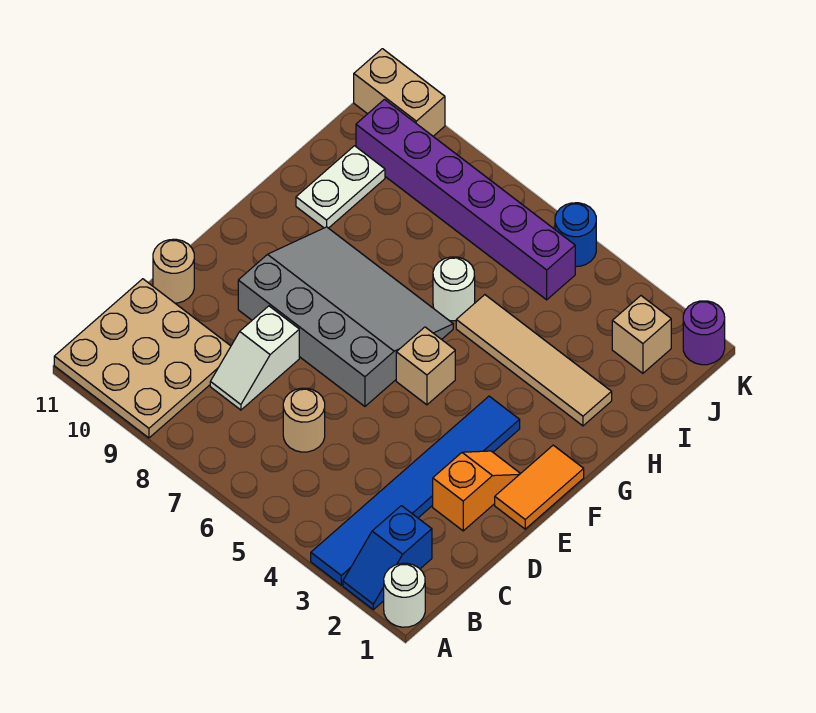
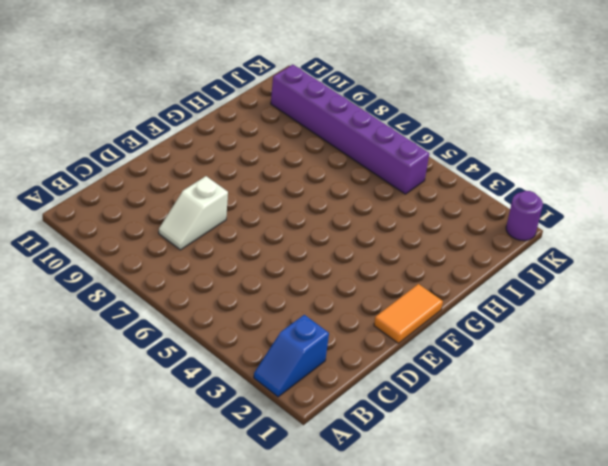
none -> white round brick A1 level 1
none -> blue tile A3:F3 level 1
none -> tan plate A9:C11 level 1

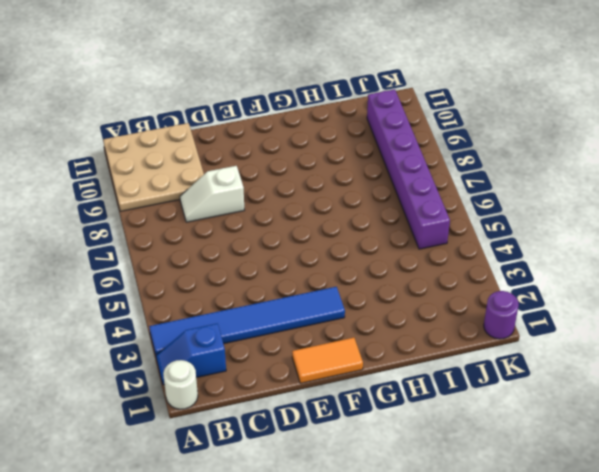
none -> tan round brick C6 level 1
none -> orange slope D2:E2 level 1 top D
none -> tan round brick D11 level 1

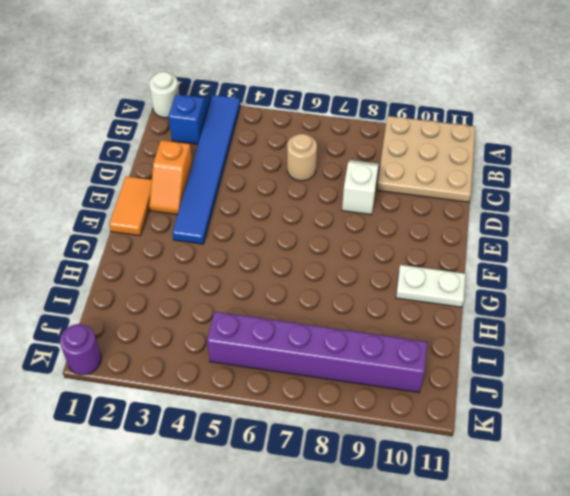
white plate G10:G11 level 1 -> white plate H10:I10 level 1
none -> tan round brick D11 level 1
none -> grey slope E6:G9 level 1 top E
none -> tan brick F5 level 1

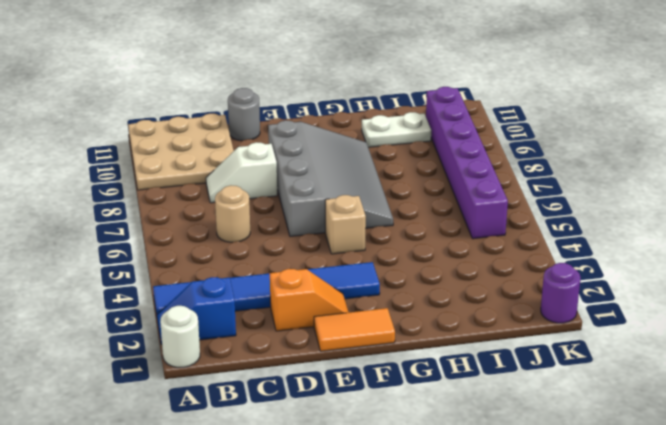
grey round brick D11 level 1 -> tan round brick D11 level 1
none -> tan tile H2:H5 level 1
none -> white round brick H6 level 1
none -> tan brick J2 level 1

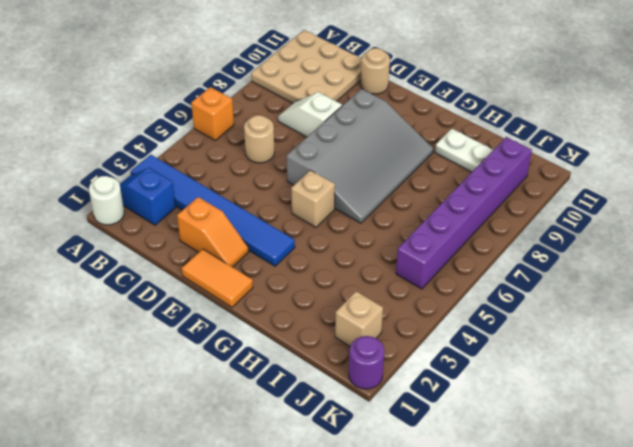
orange brick A6 level 1 -> none
none -> tan tile H2:H5 level 1
none -> white round brick H6 level 1
none -> blue round brick K5 level 1

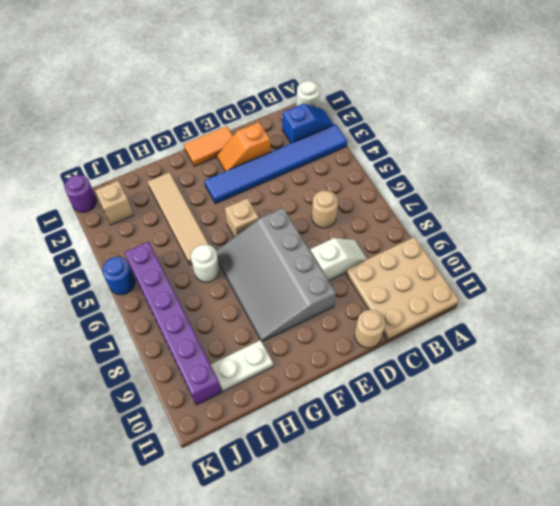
none -> tan brick K10:K11 level 1

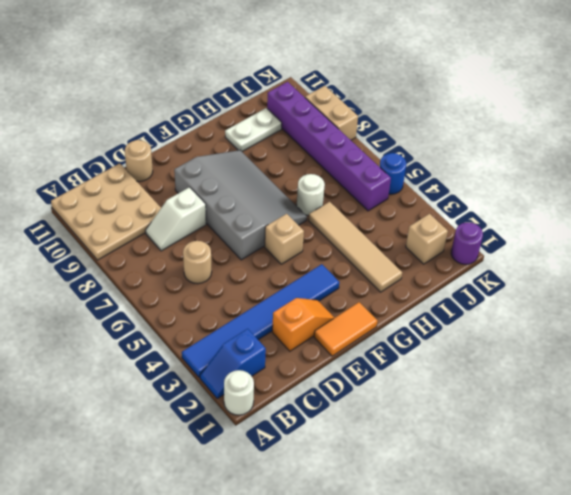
tan brick K8:K9 level 1 -> tan brick K10:K11 level 1

